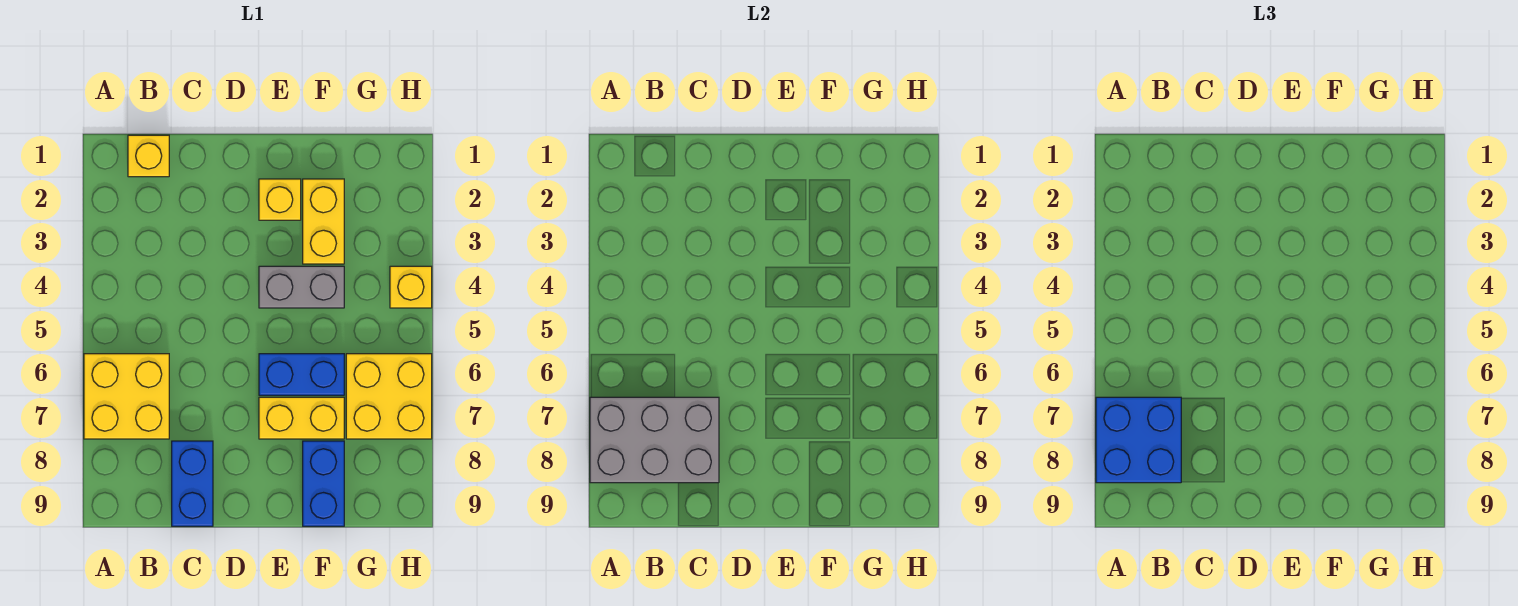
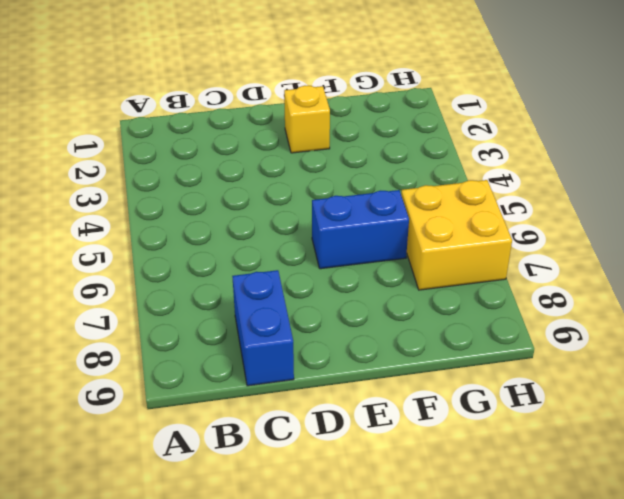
none -> yellow brick A6:B7 level 1
none -> yellow brick B1 level 1
none -> grey brick E4:F4 level 1

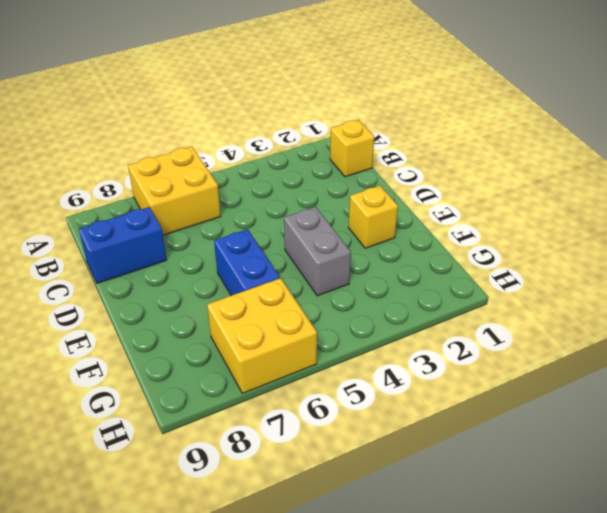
none -> yellow brick E7:F7 level 1
none -> yellow brick F2:F3 level 1
none -> blue brick F8:F9 level 1

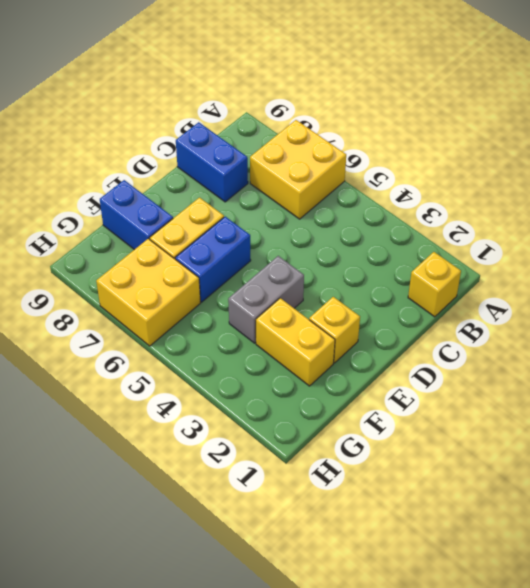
none -> yellow brick H4 level 1
none -> grey brick A7:C8 level 2
none -> blue brick A7:B8 level 3

